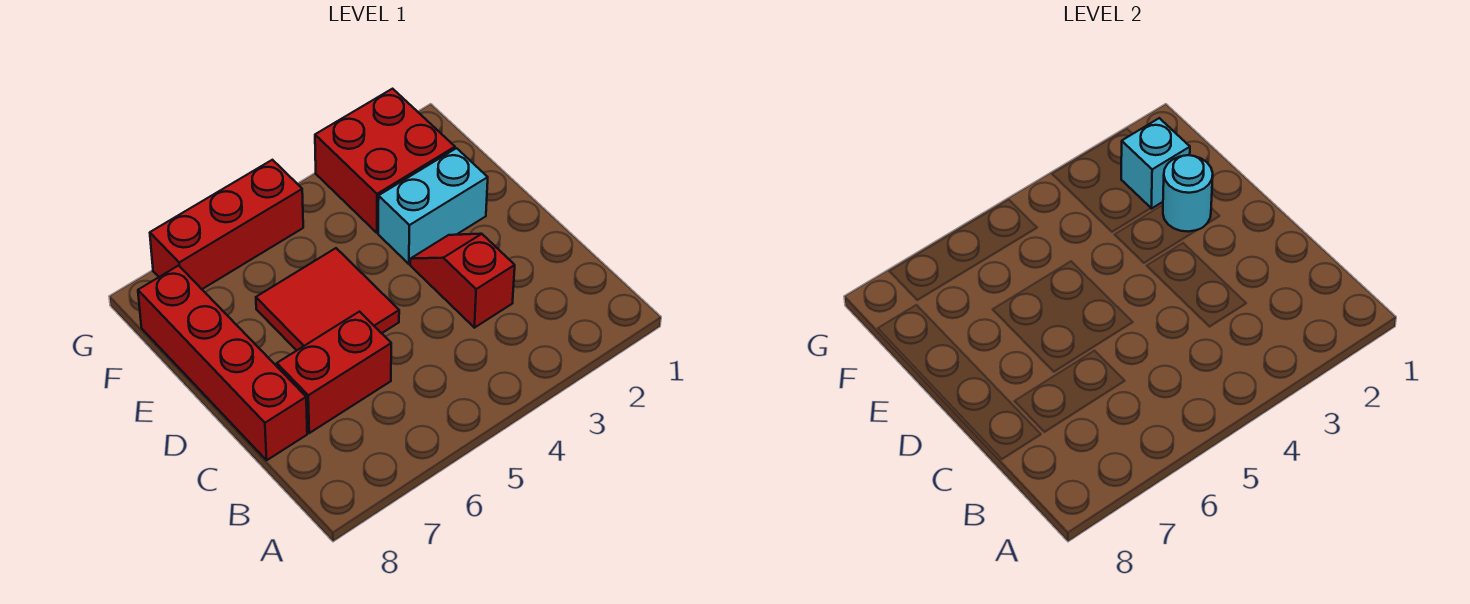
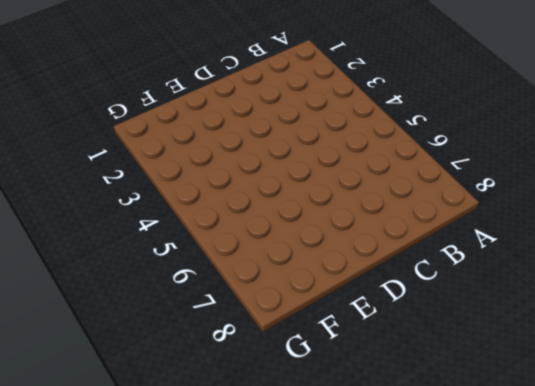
none -> red slope C3:D3 level 1 top C
none -> red brick C6:C7 level 1

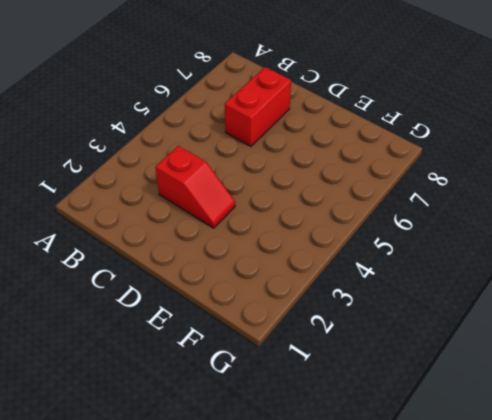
none -> red brick C8:F8 level 1
none -> red tile D5:E6 level 1

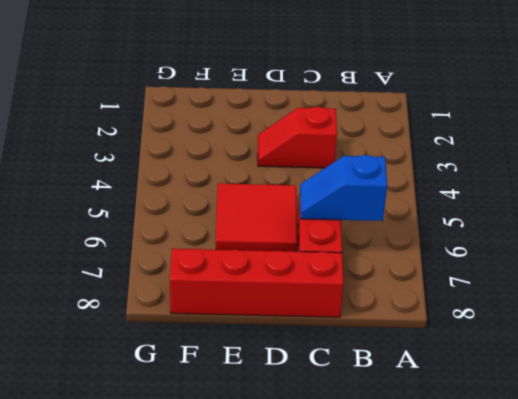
blue slope B6:C6 level 2 top B -> none
none -> cyan brick E2:E3 level 1
none -> red brick F2:G3 level 1

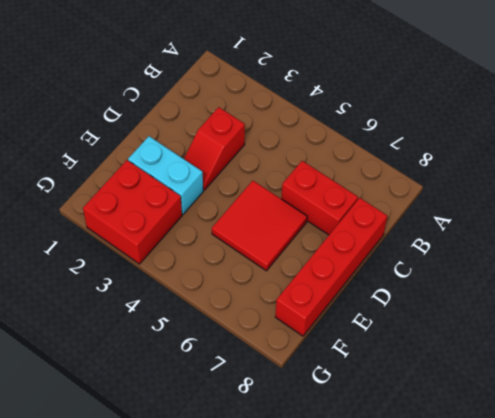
none -> red brick G5:G7 level 1
none -> cyan round brick E2 level 2

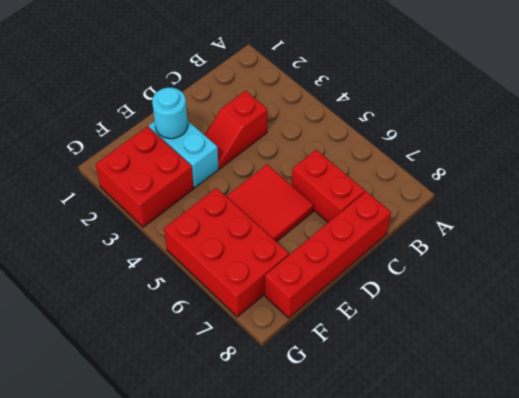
red brick F5:G7 level 1 -> red brick G5:G7 level 1
none -> cyan brick F2 level 2

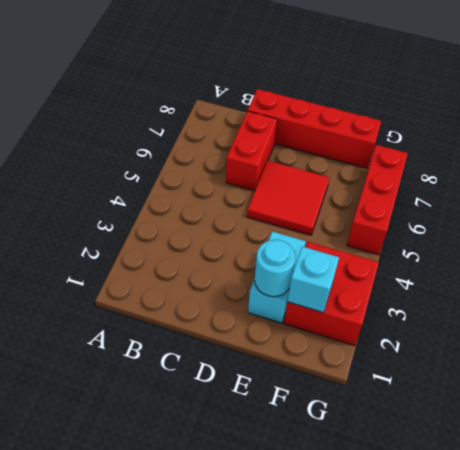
none -> red slope C3:D3 level 1 top C

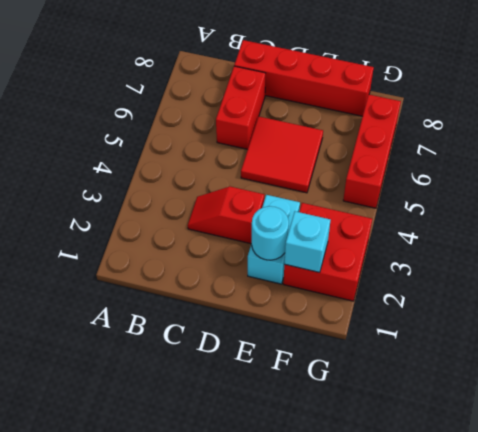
red slope C3:D3 level 1 top D -> red slope C3:D3 level 1 top C

